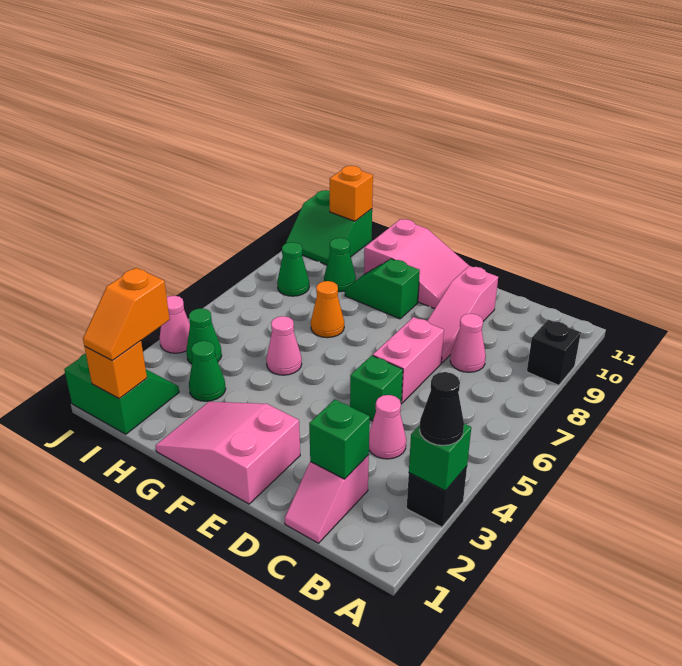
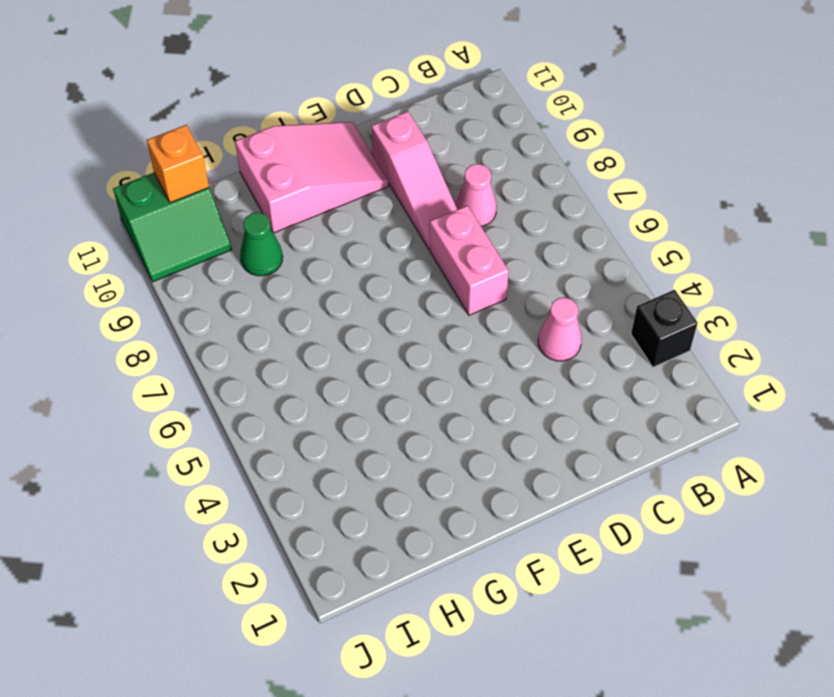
none -> black brick A9 level 1
none -> pink slope C1:C2 level 1 top 2
none -> green brick D5 level 1

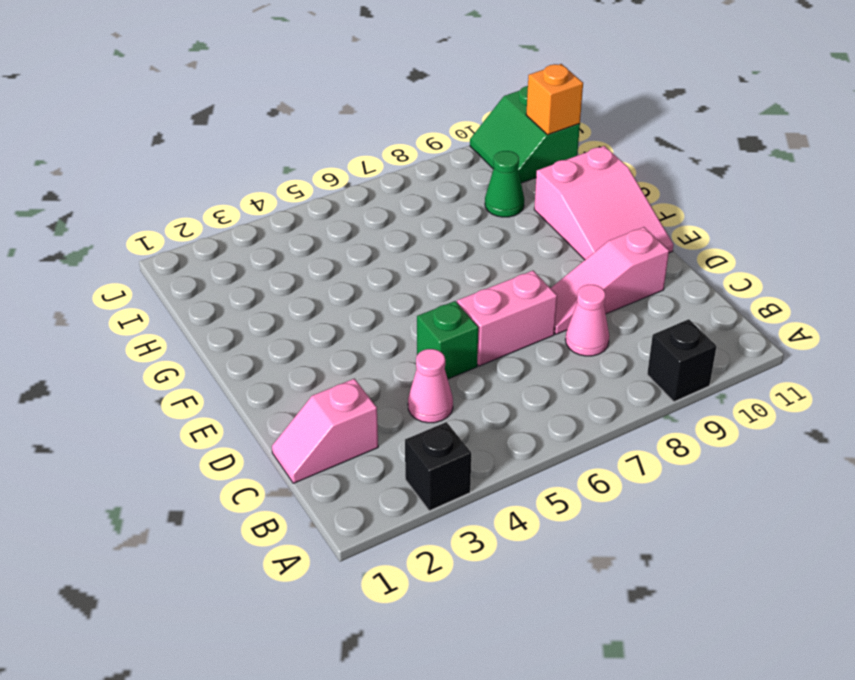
none -> pink slope E1:G2 level 1 top E
none -> green slope F9:G9 level 1 top F
none -> pink cone G5 level 1

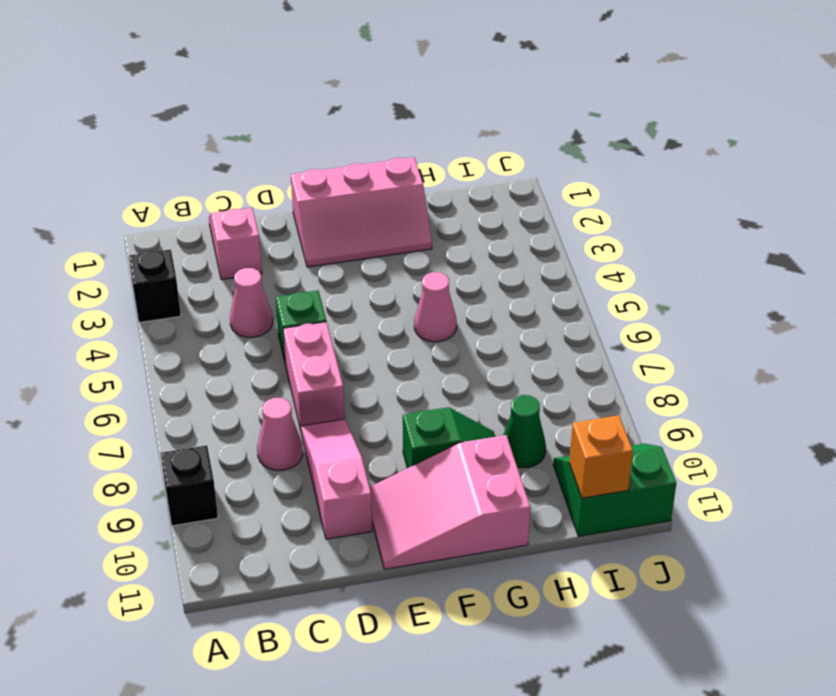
pink slope E1:G2 level 1 top 1 -> pink slope E1:G2 level 1 top E
none -> orange cone G7 level 1
none -> green cone H3 level 1
none -> green slope I1:J2 level 1 top 1

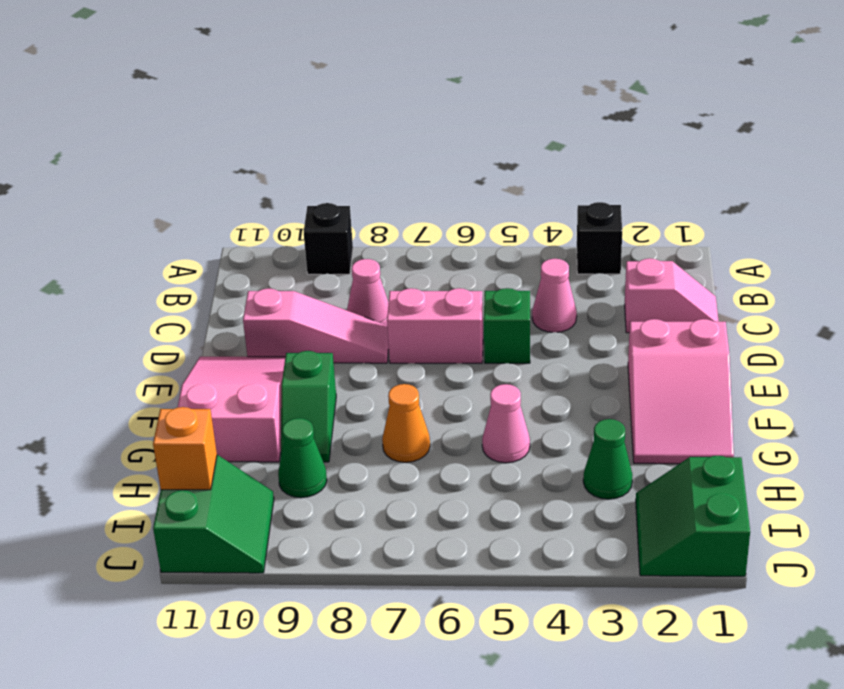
none -> green cone I4 level 1
none -> green cone I8 level 1
none -> pink cone J4 level 1

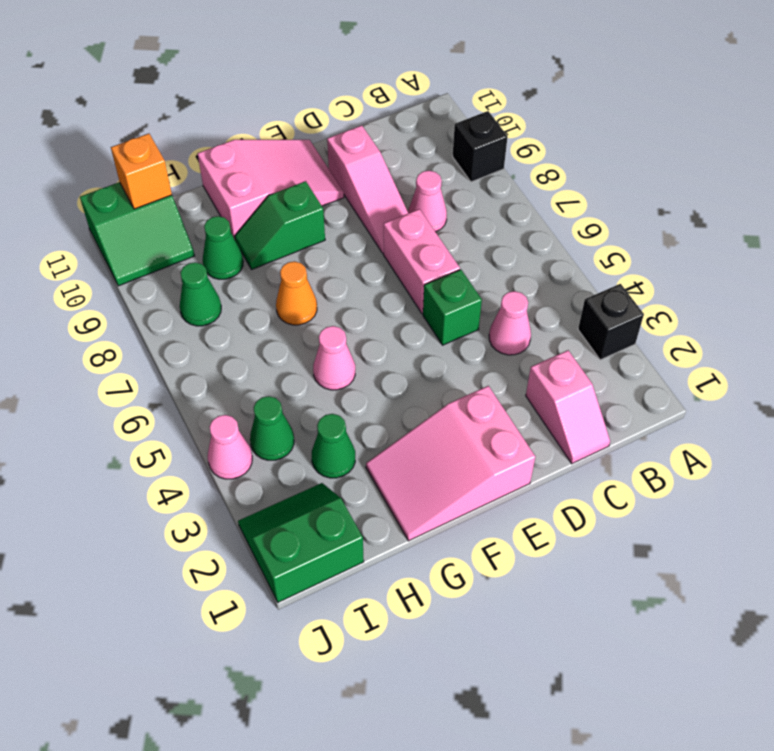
none -> green brick A3 level 2
none -> green brick C2 level 2
none -> orange brick I1 level 2

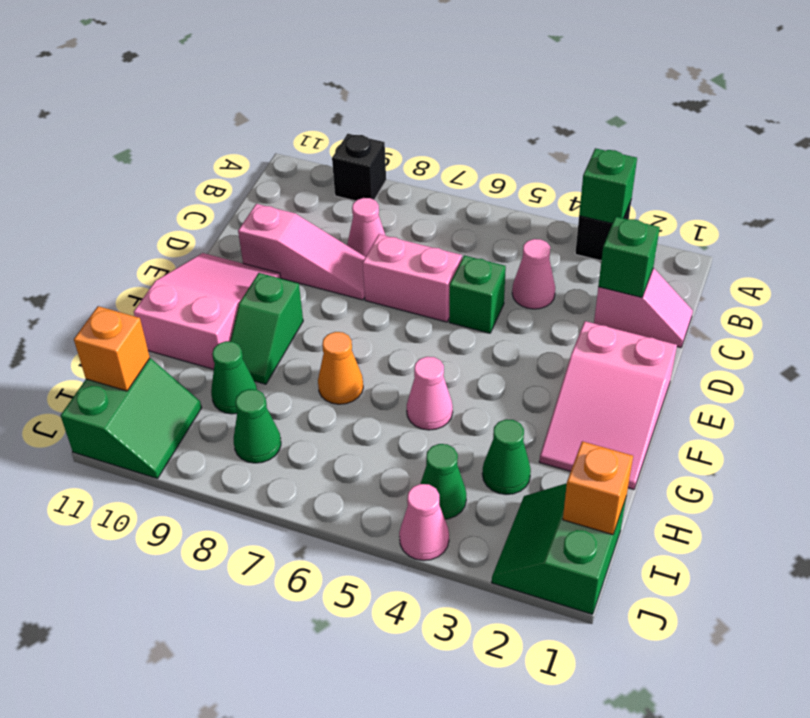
none -> black cone A3 level 3
none -> orange slope I1:I2 level 3 top 2

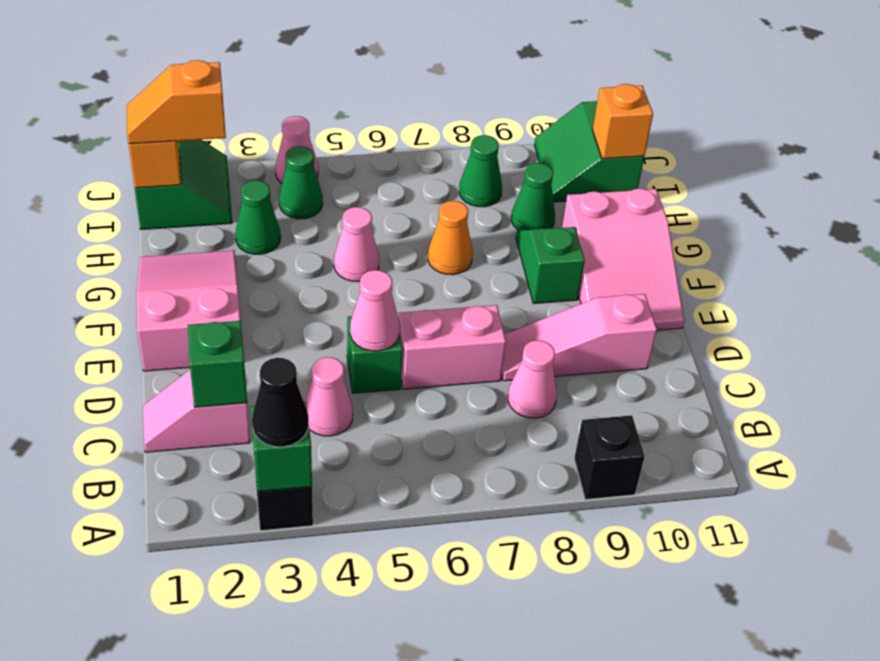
pink cone D5 level 2 -> none

